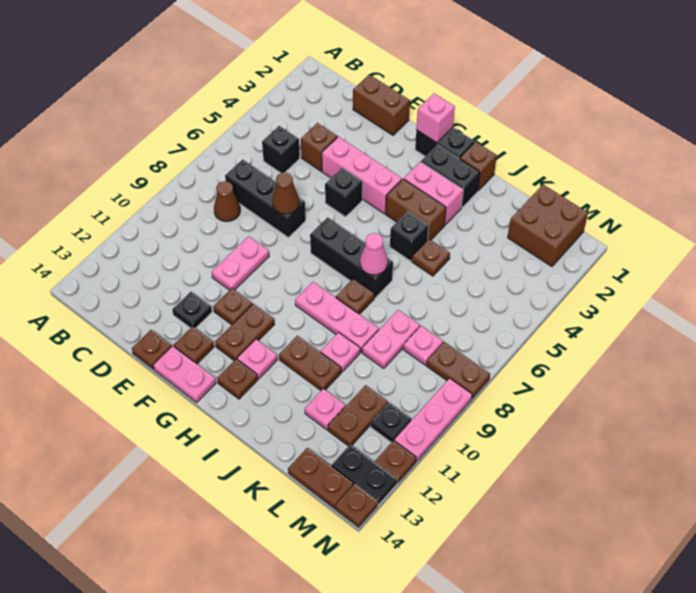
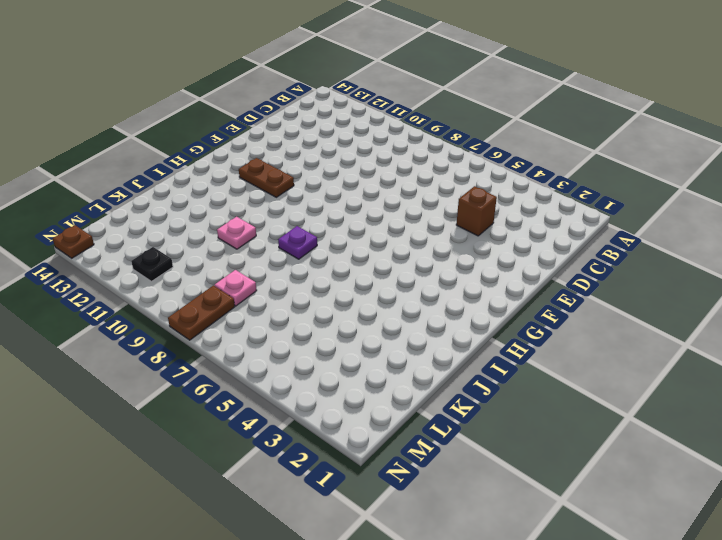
purple plate I8 level 1 -> brown plate I8 level 1
none -> black brick C5 level 1
none -> black brick C7:E7 level 1
none -> brown cone C8 level 1
none -> brown brick D1:E1 level 1

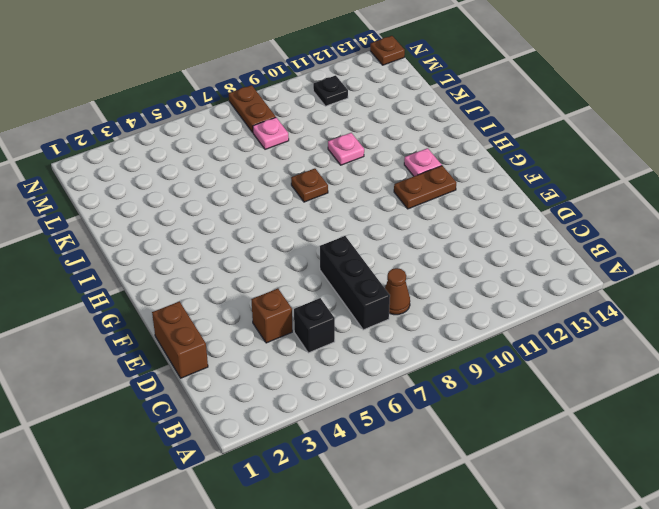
none -> pink brick E4:G4 level 1
none -> pink plate E9:E10 level 1
none -> black plate E12 level 1
none -> brown plate E14 level 1

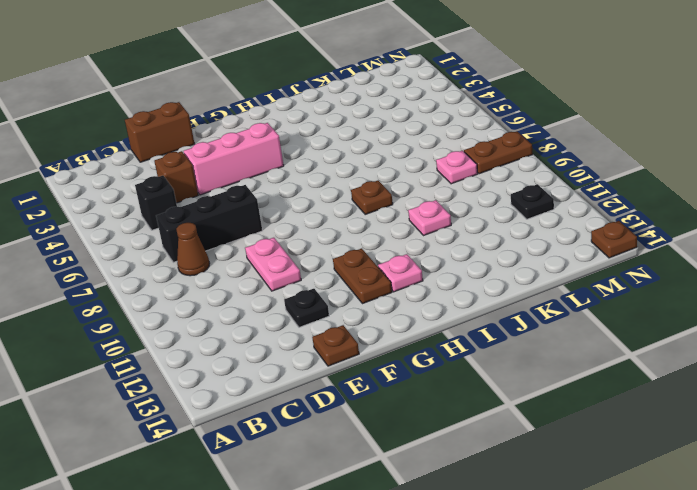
none -> black brick F5 level 1
none -> brown plate F11 level 1
none -> brown plate F13 level 1
none -> pink plate F14:G14 level 1

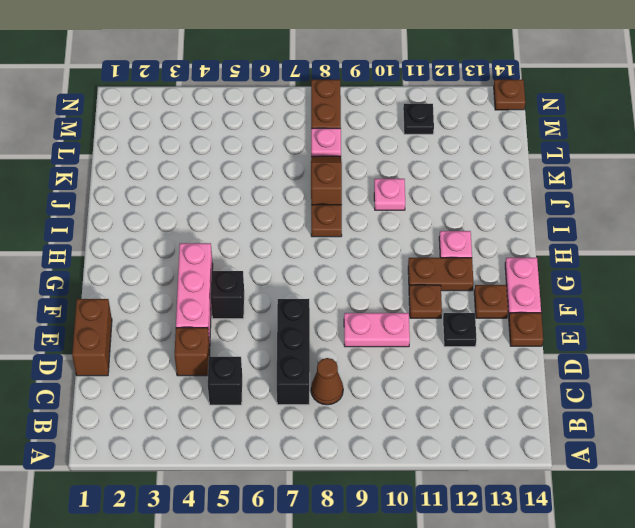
brown slope J8:K8 level 1 top J -> pink plate K8:K9 level 1
none -> black brick G1:H1 level 1
none -> black brick G7:I7 level 1
none -> black brick H2:I2 level 1
none -> pink brick H3:I3 level 1

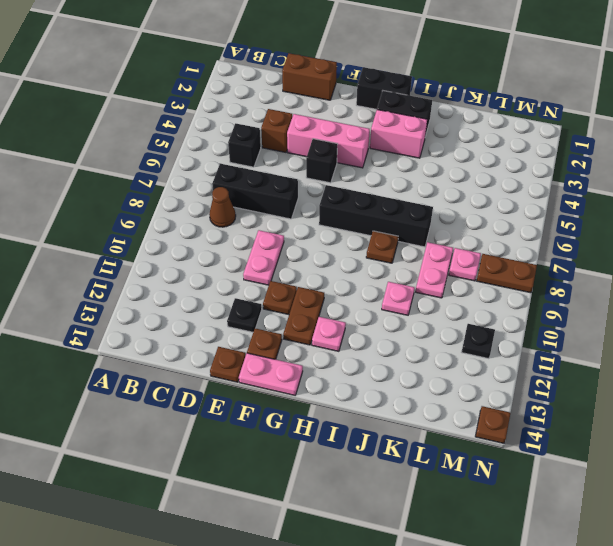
black brick G7:J7 level 1 -> black brick G7:I7 level 1
none -> brown brick H4:I4 level 1
none -> pink plate H9:J9 level 1
none -> brown plate H13 level 1
none -> brown brick I1 level 1

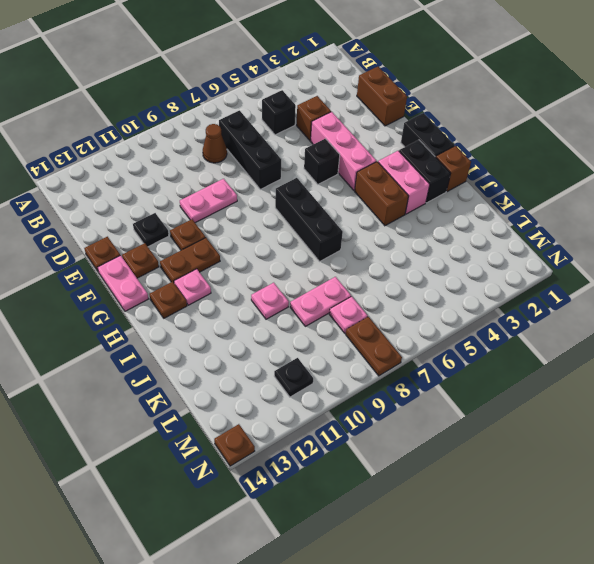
none -> pink plate H9:J9 level 1
none -> black brick I5 level 1
none -> brown plate I8 level 1
none -> brown plate I11:J11 level 1

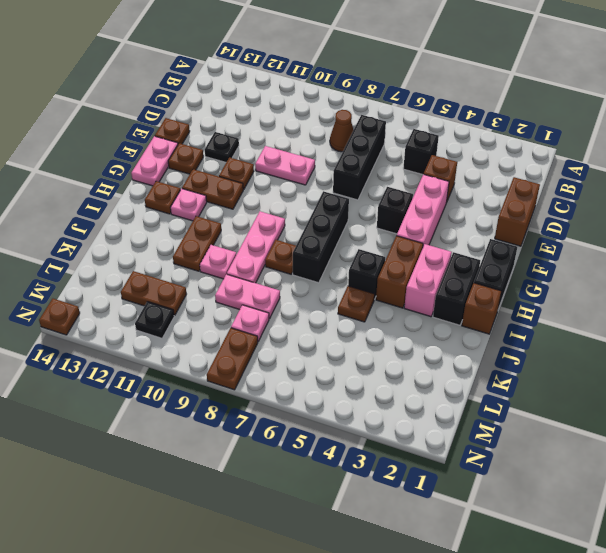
none -> pink plate K12 level 1
none -> brown brick L1:M2 level 1
none -> brown plate L14:M14 level 1
none -> black plate M13:N13 level 1

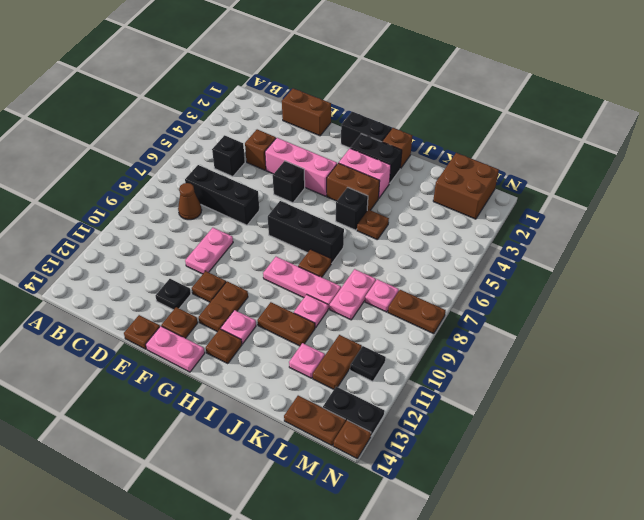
none -> pink plate N9:N11 level 1
none -> brown plate N12 level 1
none -> brown cone E7 level 2
none -> pink brick G1 level 2

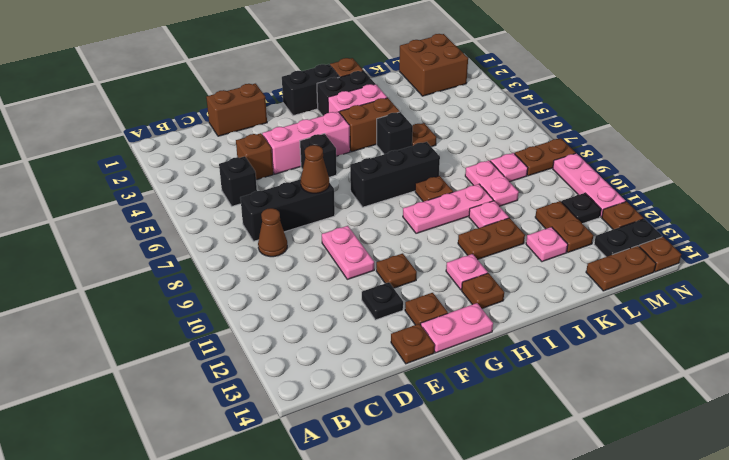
none -> brown plate G11:G12 level 1
none -> pink brick G1 level 2
none -> pink cone I7 level 2

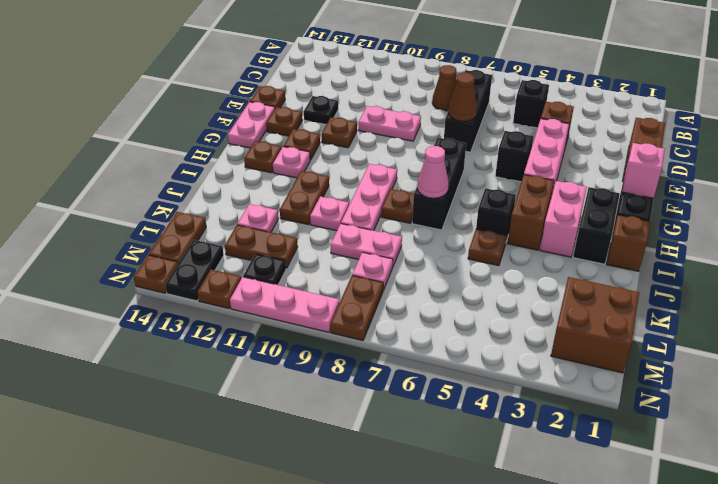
brown plate G12 level 1 -> brown plate G11:G12 level 1

